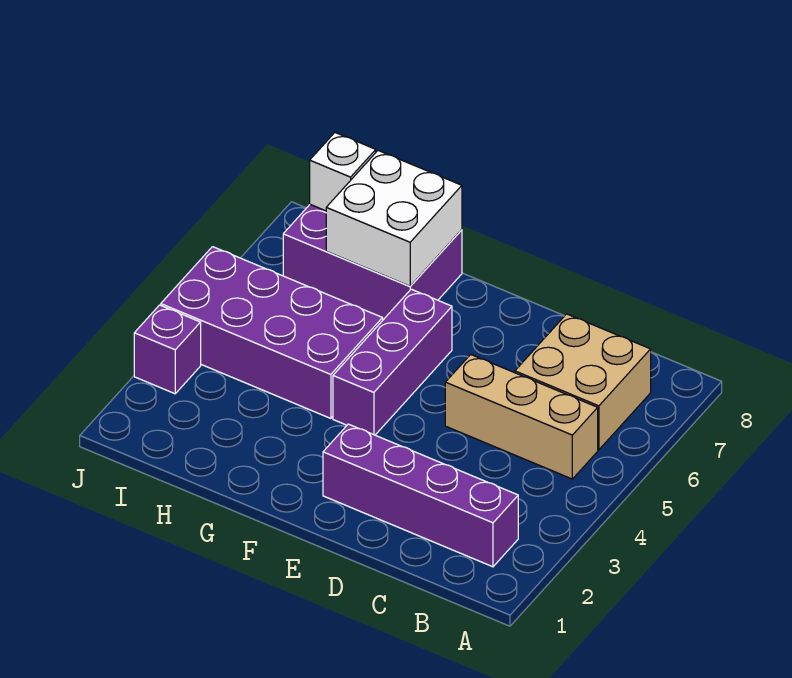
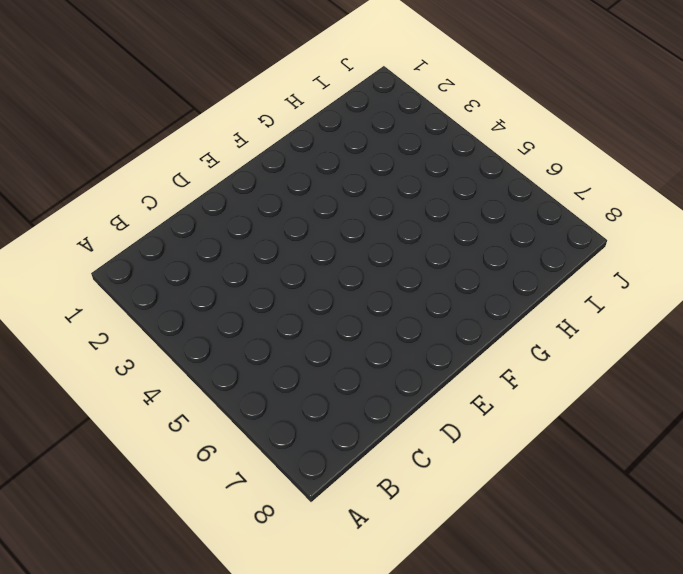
none -> purple brick B2:E2 level 1
none -> tan brick B5:D5 level 1

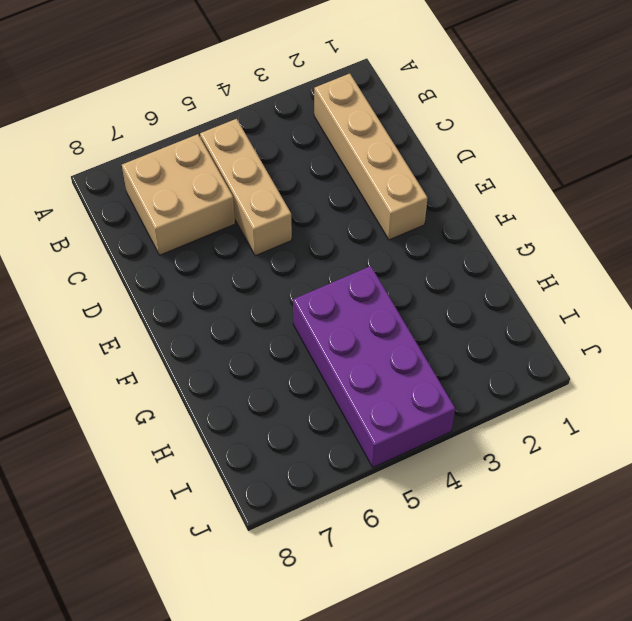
tan brick B2:E2 level 1 -> purple brick B2:E2 level 1
none -> purple brick F4:F6 level 1
none -> purple brick G7:I8 level 1

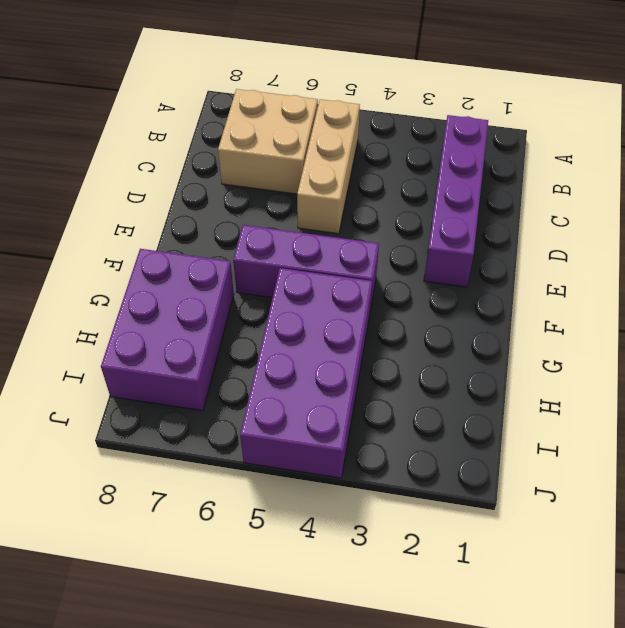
none -> purple brick J3 level 1
none -> white brick G7:H8 level 2

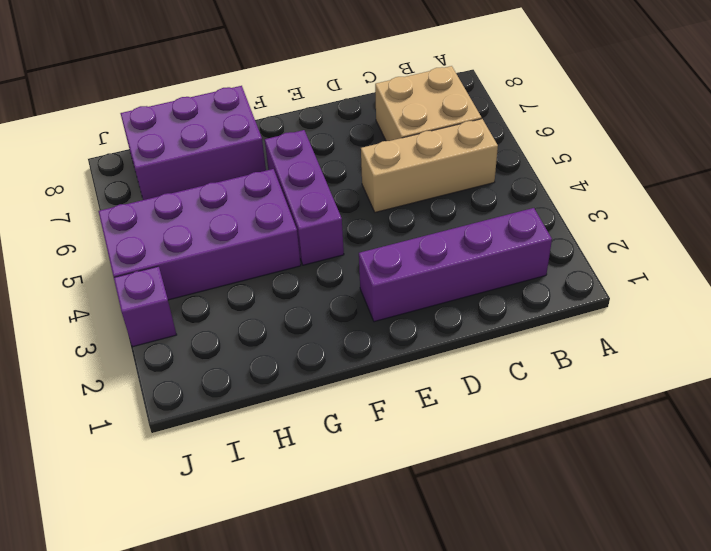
none -> white brick G7:H8 level 2
none -> white brick I8 level 2

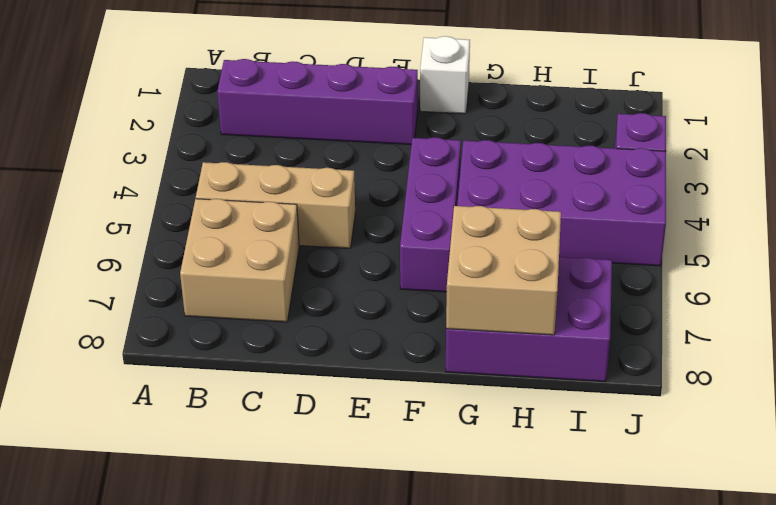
white brick F1 level 1 -> white brick I8 level 2
tan brick G7:H8 level 2 -> white brick G7:H8 level 2

